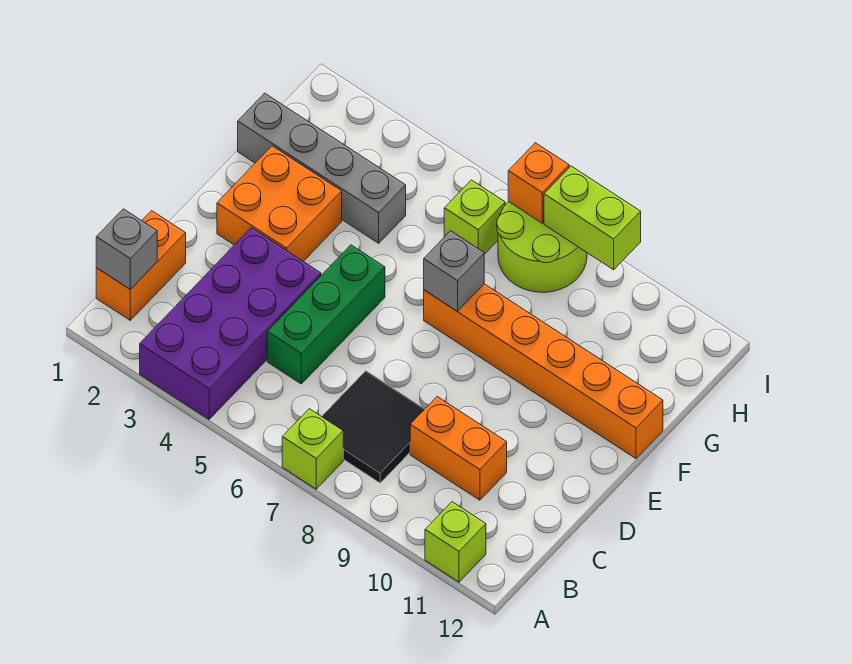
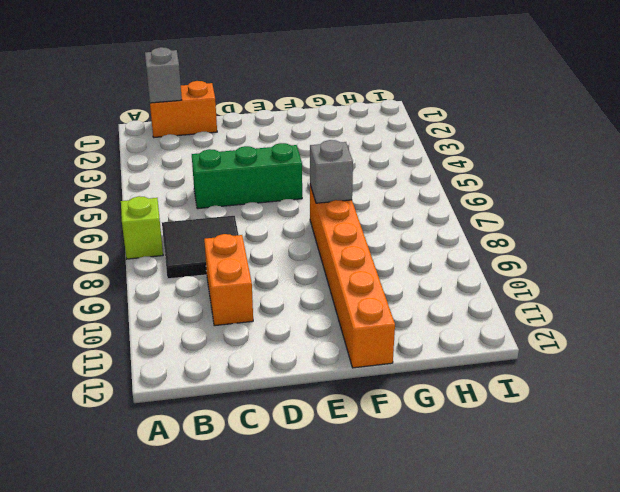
none -> purple brick A3:D4 level 1
none -> lime brick A11 level 1
none -> orange brick E2:F3 level 1

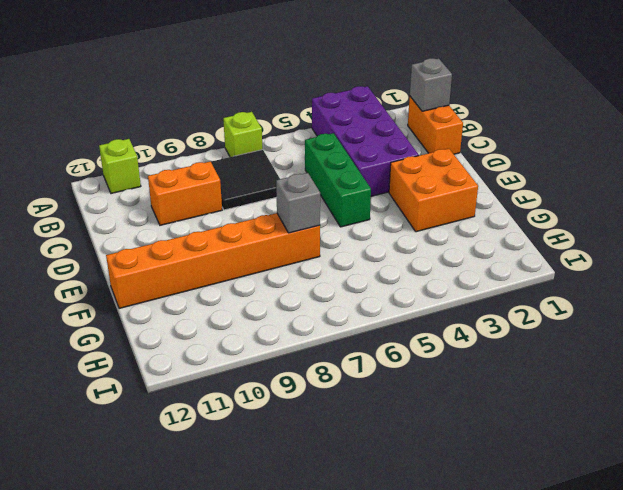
none -> grey brick G1:G4 level 1
none -> lime brick H6 level 1
none -> lime round brick H7:I8 level 1

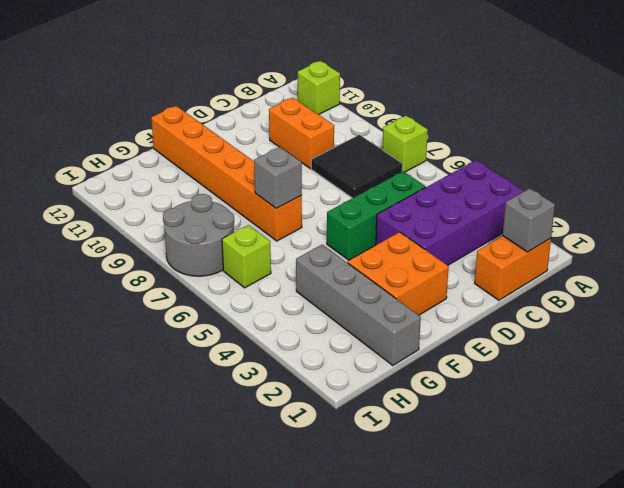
grey round brick H7:I8 level 1 -> lime round brick H7:I8 level 1
none -> orange brick I7 level 2
none -> lime brick I8:I9 level 2

